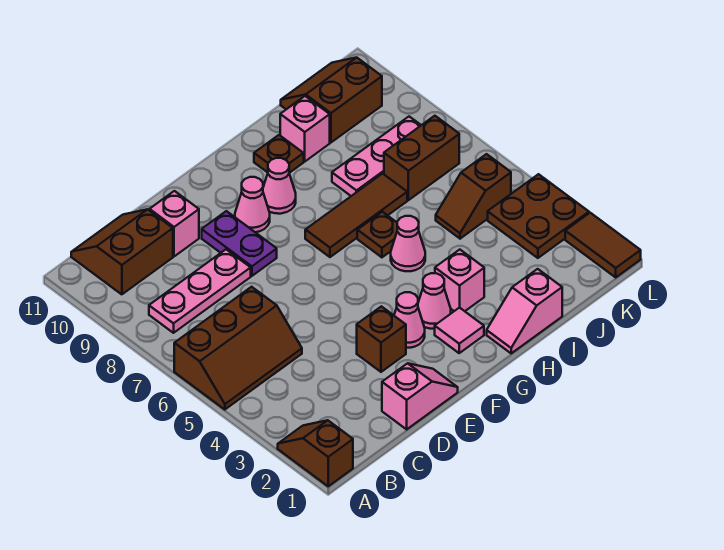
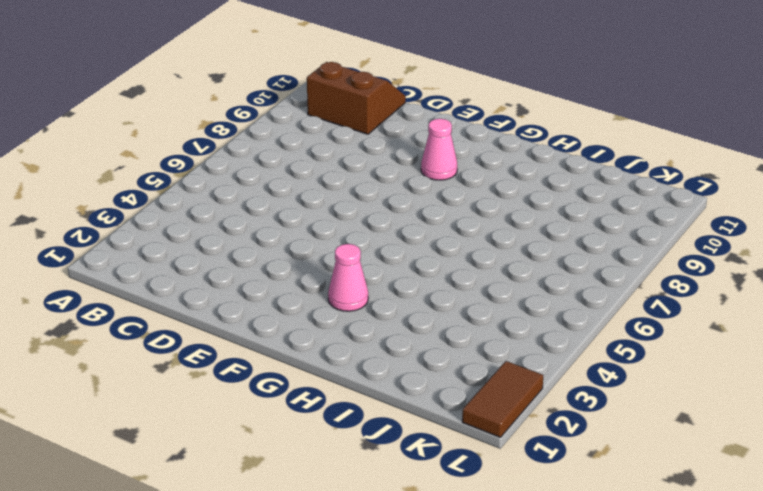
none -> brown slope A1:A2 level 1 top 1
none -> brown slope A5:C6 level 1 top 6
none -> pink plate B8:D8 level 1

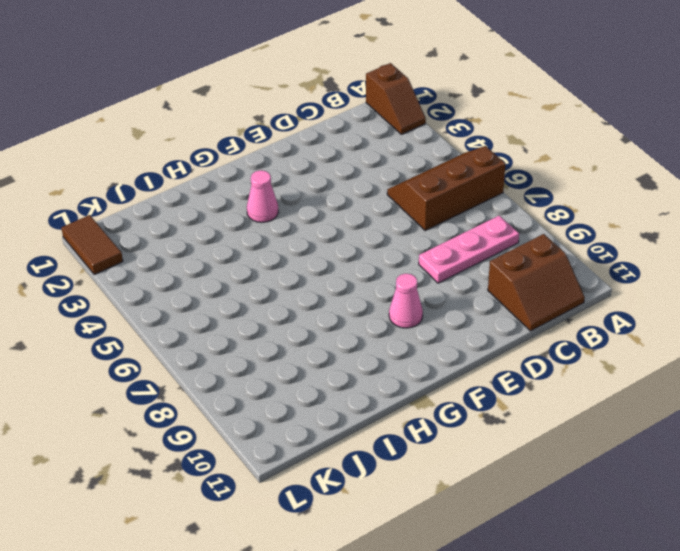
none -> pink slope D1:E1 level 1 top D
none -> pink brick D10 level 1
none -> brown brick E3 level 1

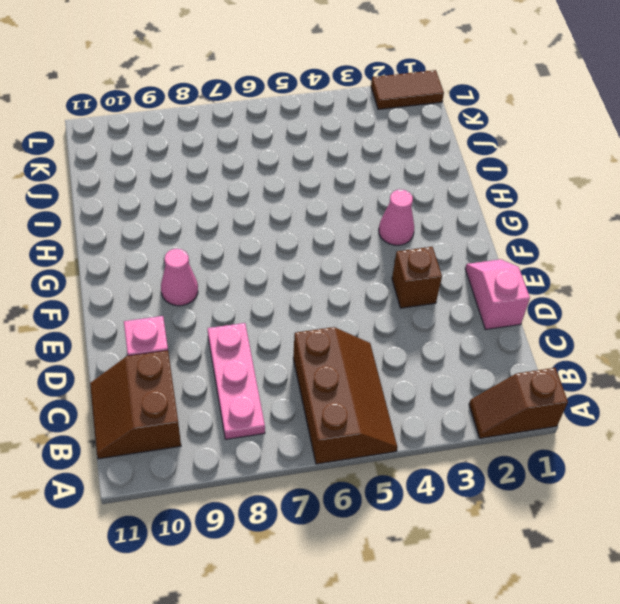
none -> purple plate E8:E9 level 1
none -> pink cone F3 level 1
none -> pink tile G2 level 1

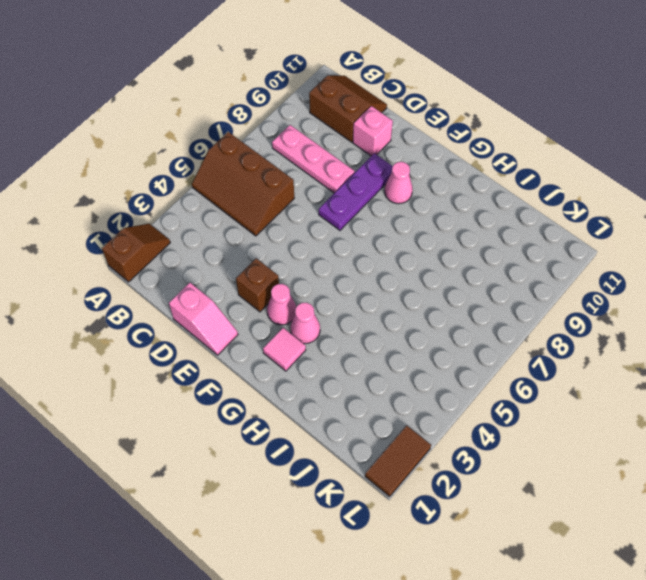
purple plate E7:E9 level 1 -> purple plate E8:E9 level 1
none -> brown tile G7:I7 level 1
none -> pink cone G9 level 1
none -> pink slope H1:I1 level 1 top I

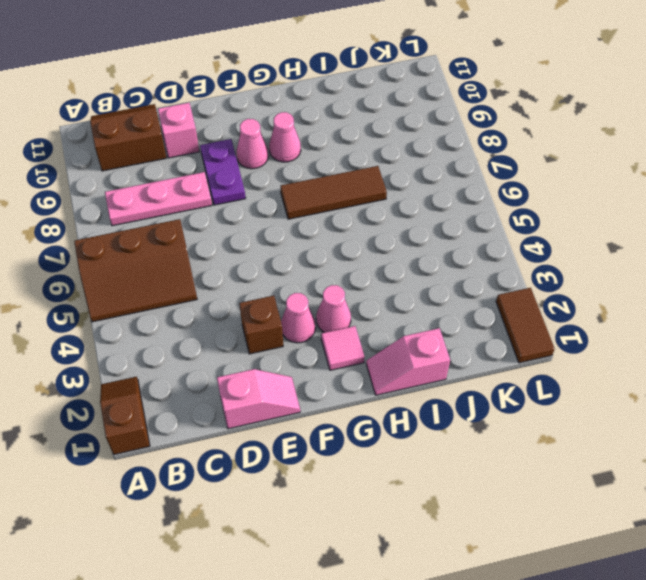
none -> pink brick H3 level 1
none -> pink cone H5 level 1
none -> brown plate H6 level 1

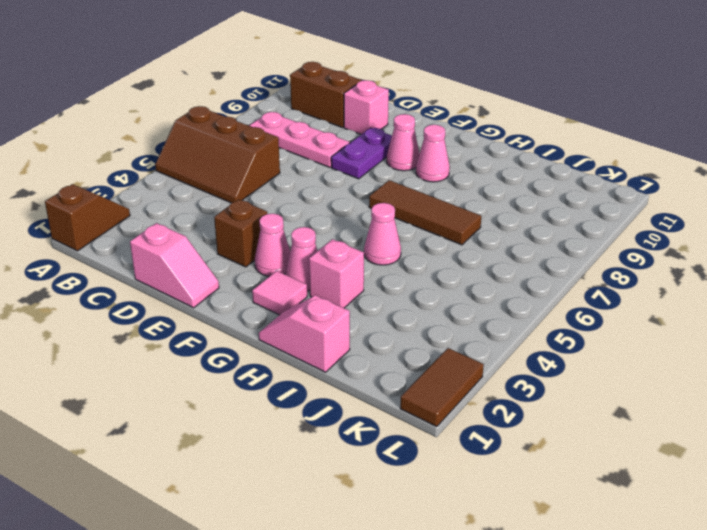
none -> brown plate H6 level 1
none -> brown plate H10 level 1
none -> pink plate I8:K8 level 1

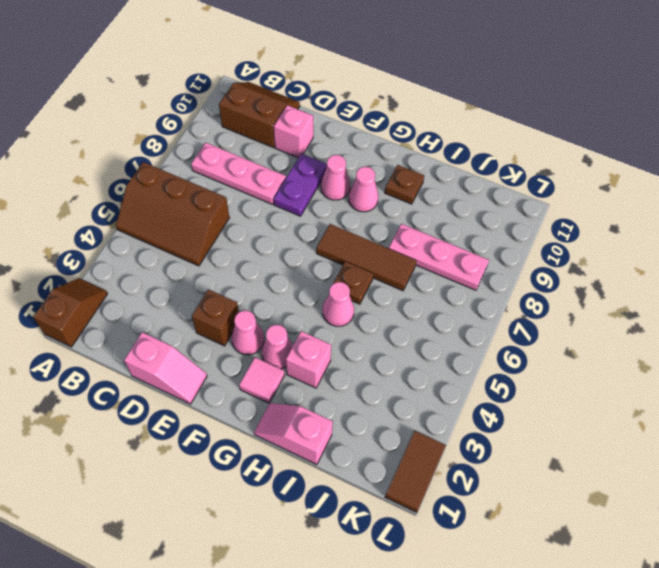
none -> pink brick I10 level 1
none -> brown slope J5:K5 level 1 top K
none -> brown brick J7:K7 level 1

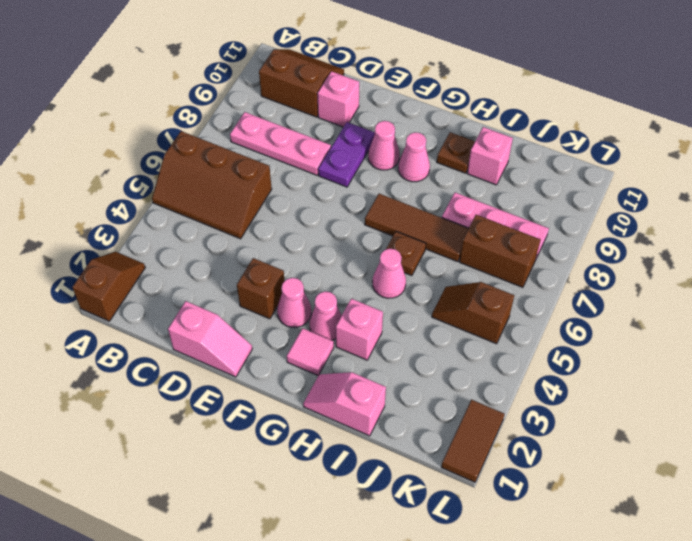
none -> brown slope J10:K11 level 1 top 10
none -> brown plate K3:L4 level 1

